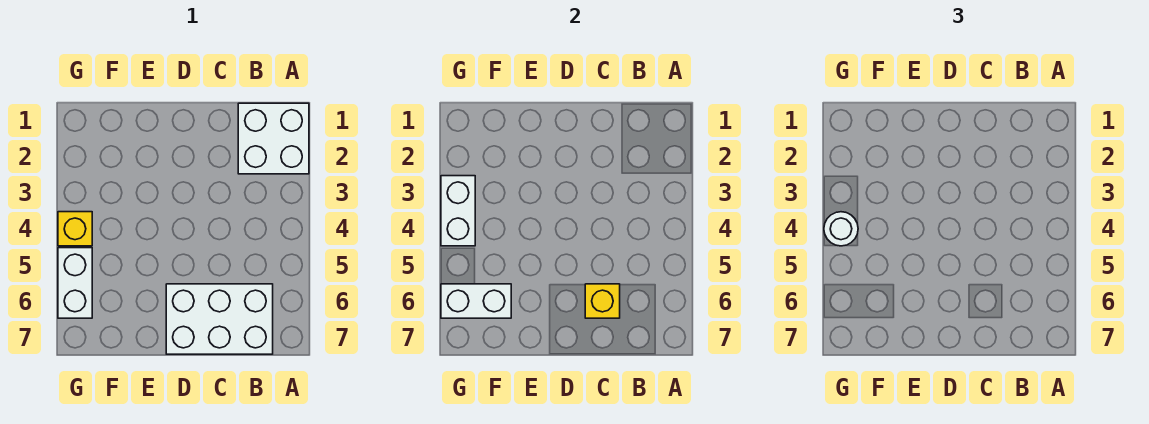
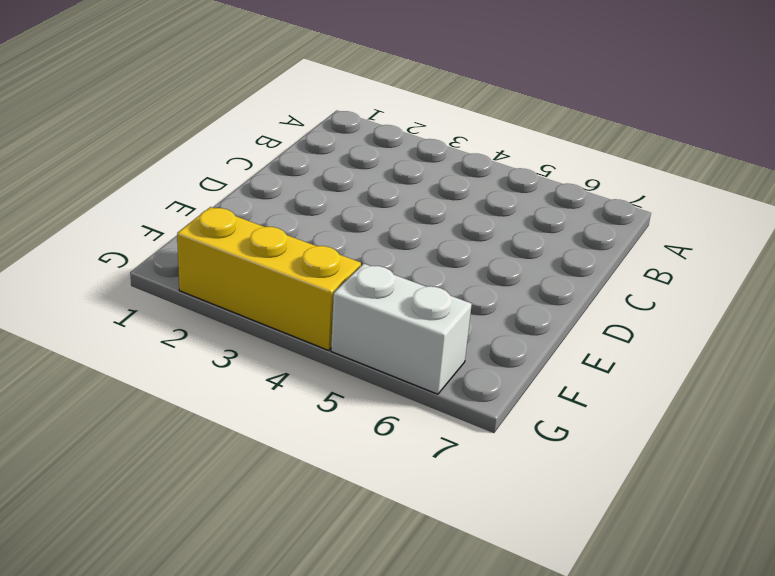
yellow brick G2:G4 level 1 -> yellow brick G4 level 1
none -> white brick A1:B2 level 1
none -> white brick B6:D7 level 1

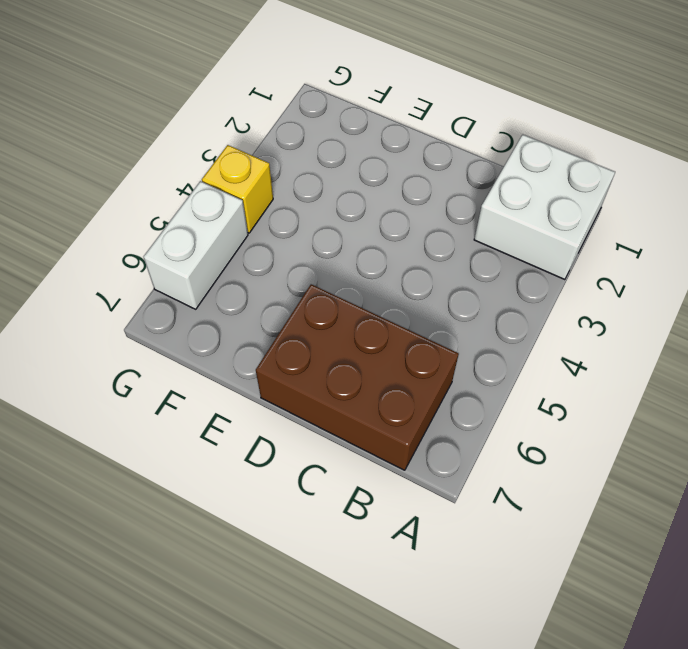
brown brick B6:D7 level 1 -> white brick B6:D7 level 1
none -> yellow brick C6 level 2
none -> white brick F6:G6 level 2

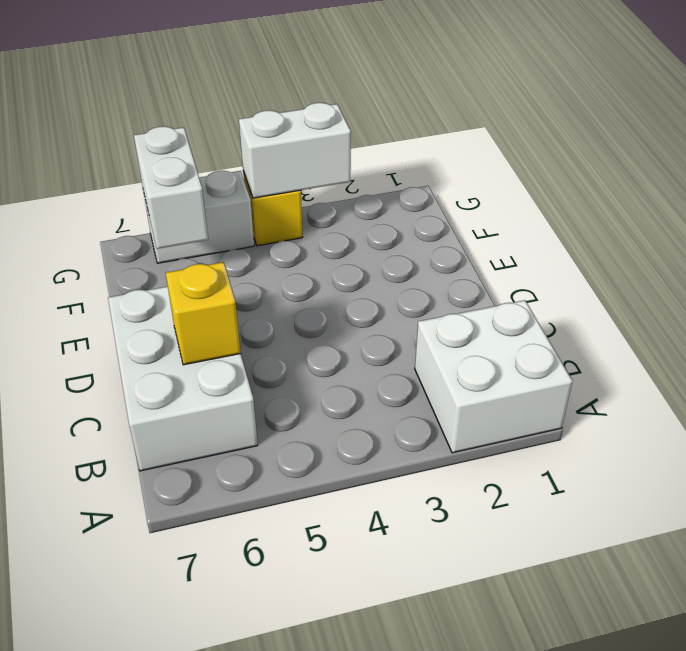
none -> white round brick G4 level 3

